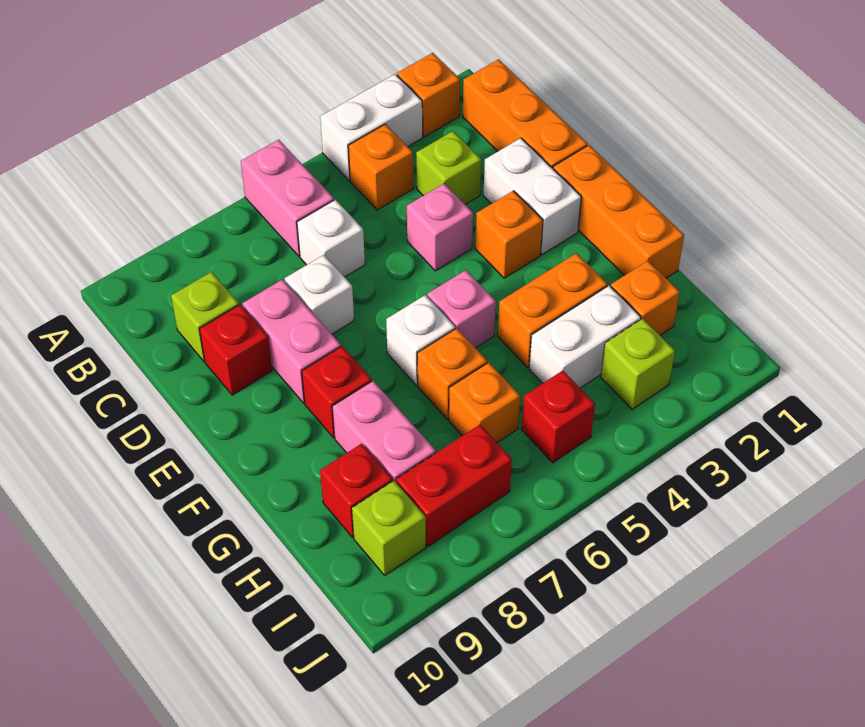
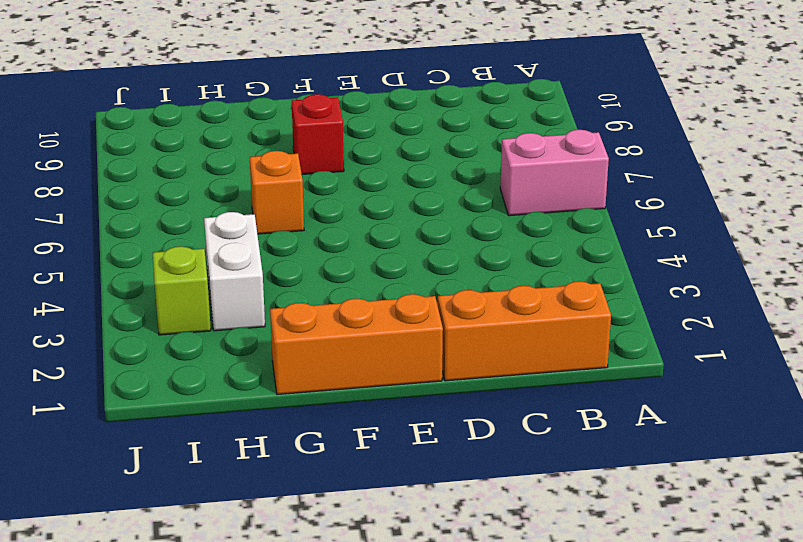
none -> orange brick A2 level 1
none -> white brick A3:A4 level 1
none -> orange brick B4 level 1

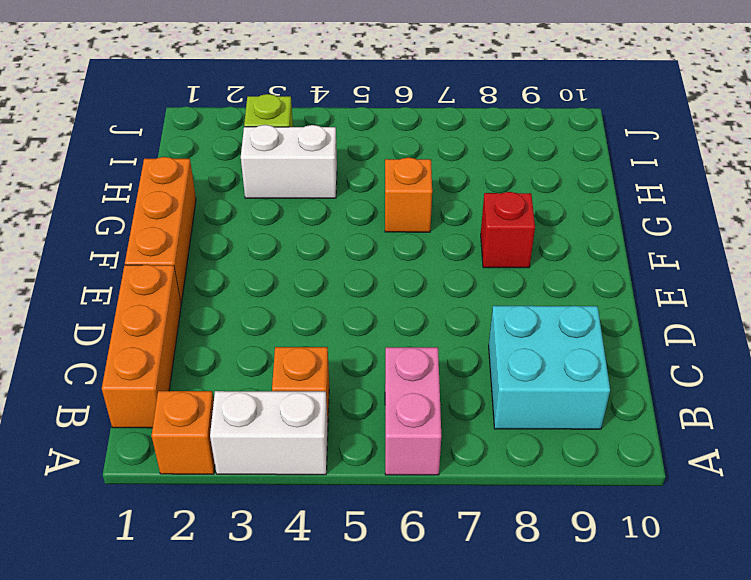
cyan brick B8:C9 level 1 -> lime brick C9 level 1
none -> lime brick C3 level 1
none -> white brick C6 level 1
none -> white brick D2:E2 level 1

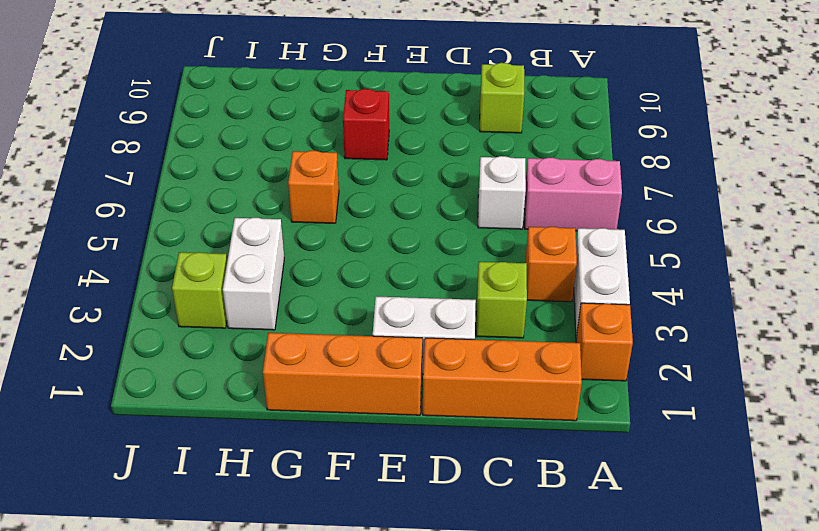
none -> pink brick D4 level 1
none -> white brick D7 level 1
none -> pink brick D8:E8 level 1

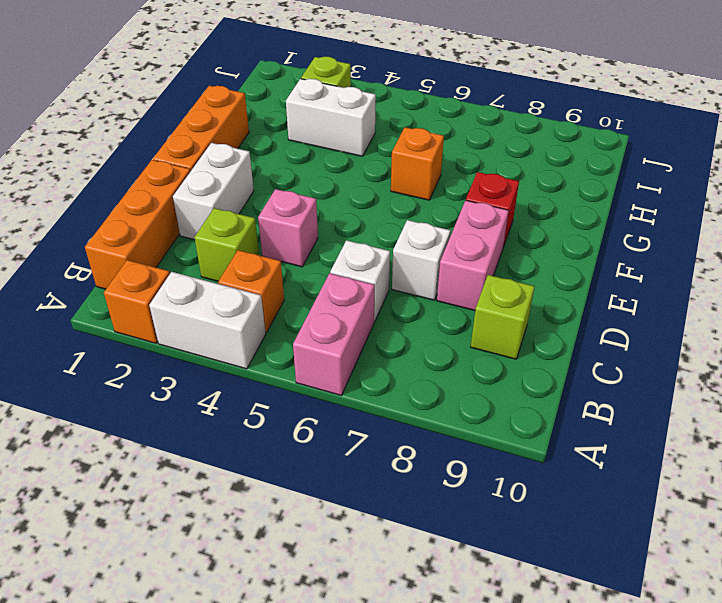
none -> red brick D9 level 1
none -> orange brick E3 level 1
none -> pink brick F5 level 1

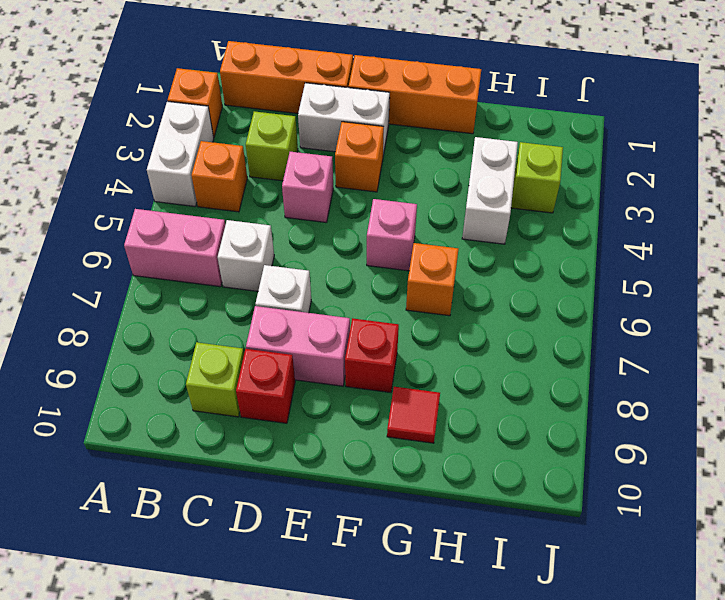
red tile G9 level 1 -> none
none -> white brick F6 level 1
none -> orange brick G3:G4 level 1
none -> pink brick G8:H8 level 1

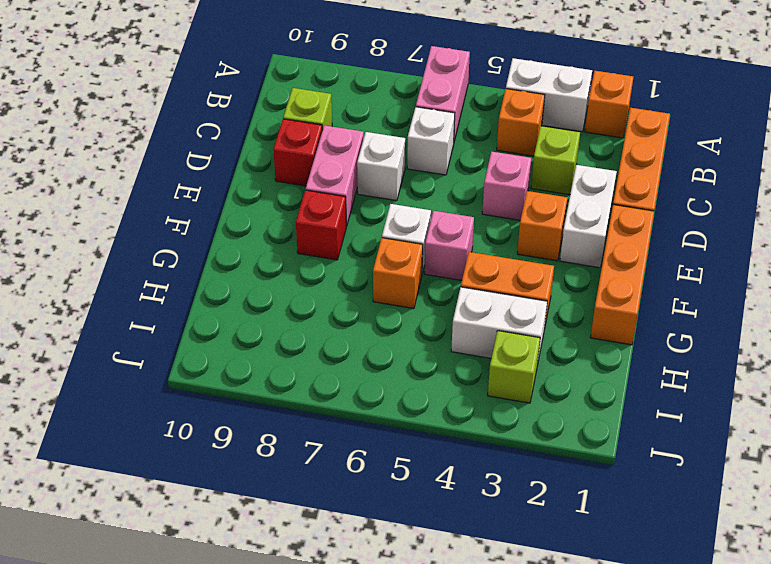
none -> pink brick G8:H8 level 1
none -> orange brick H2 level 1
none -> orange brick H6 level 1

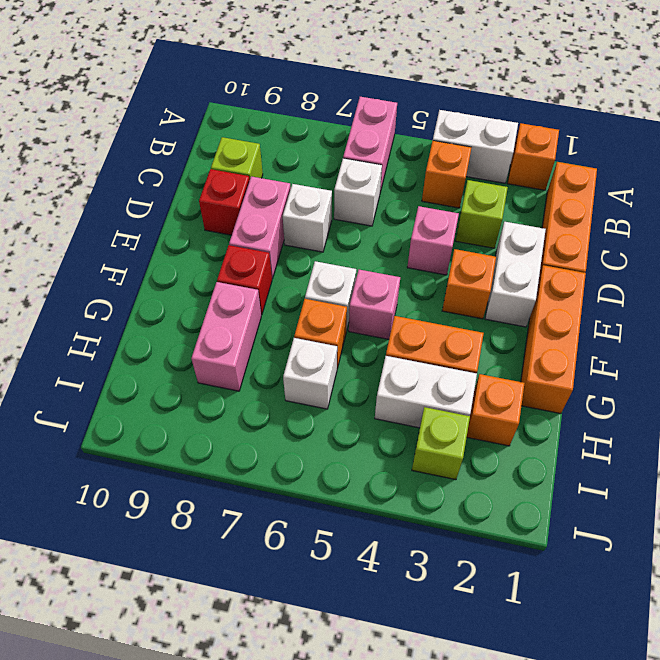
white brick H6 level 1 -> orange brick H6 level 1
none -> red brick H9 level 1
none -> red brick I5 level 1
none -> red brick I7:I8 level 1

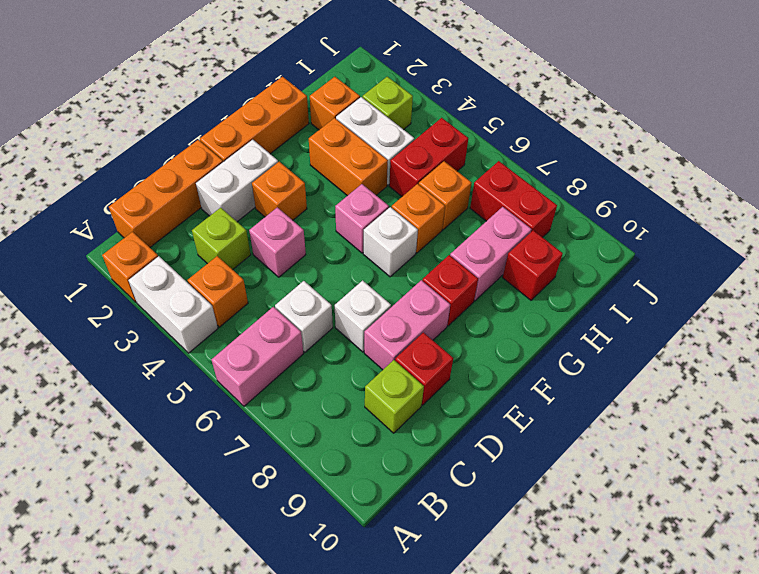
red brick H5:I5 level 1 -> red brick I5 level 1
none -> lime brick I9 level 1

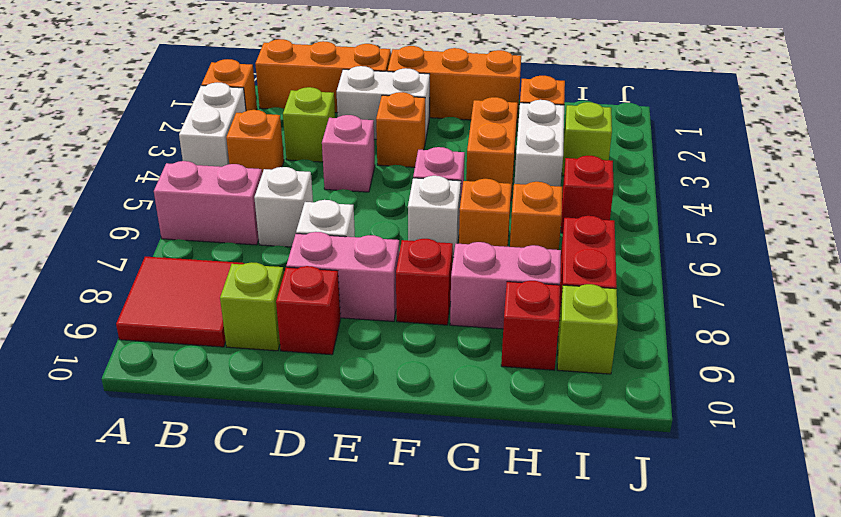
red tile A8:B9 level 1 -> none

